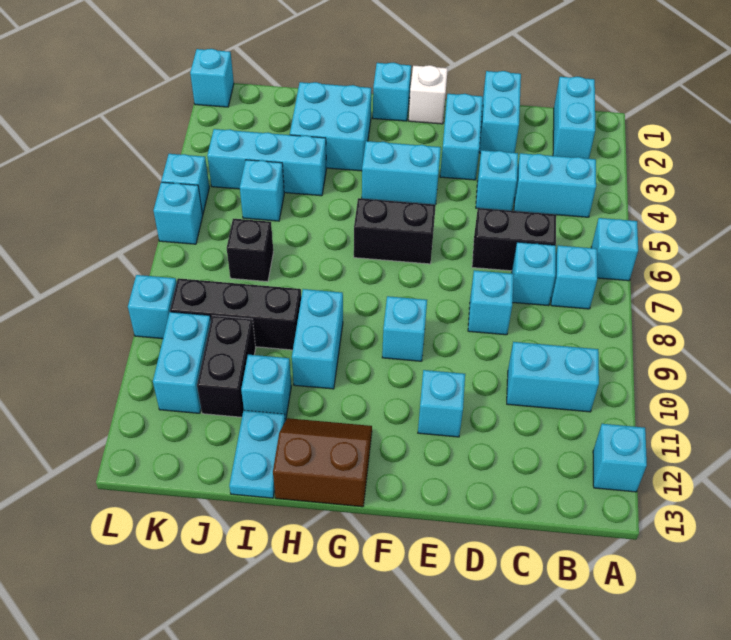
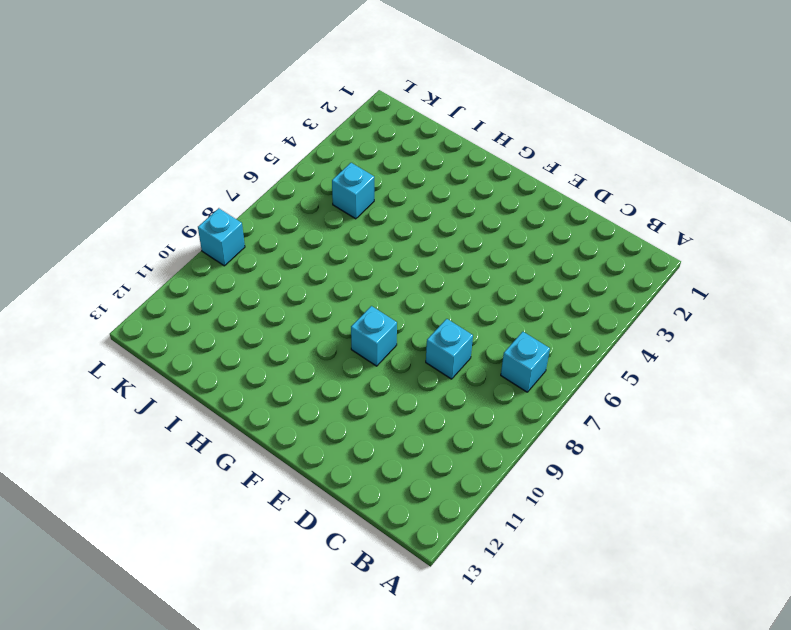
none -> cyan brick A6 level 1
none -> cyan brick A12 level 1
none -> cyan brick B1:B2 level 1
none -> cyan brick B4:C4 level 1

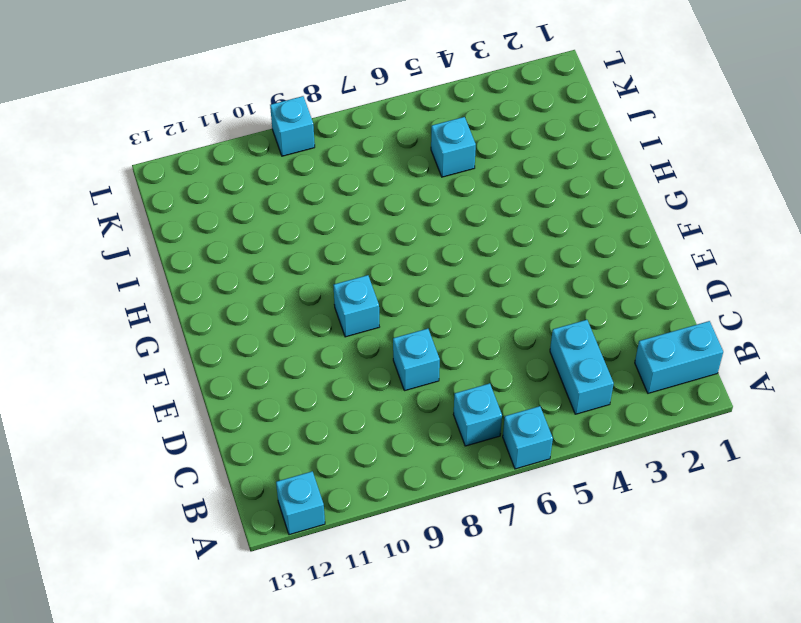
none -> cyan brick B10:C10 level 1
none -> black brick C6:D6 level 1
none -> cyan brick C7 level 1
none -> cyan brick D1:D2 level 1

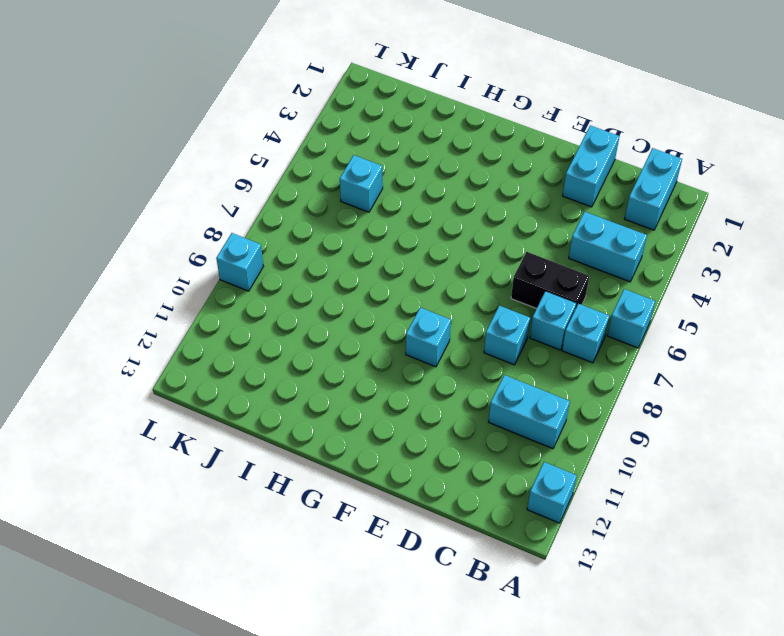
none -> cyan brick D4 level 1
none -> cyan brick E2:E3 level 1
none -> cyan brick E11 level 1
none -> white brick F1 level 1

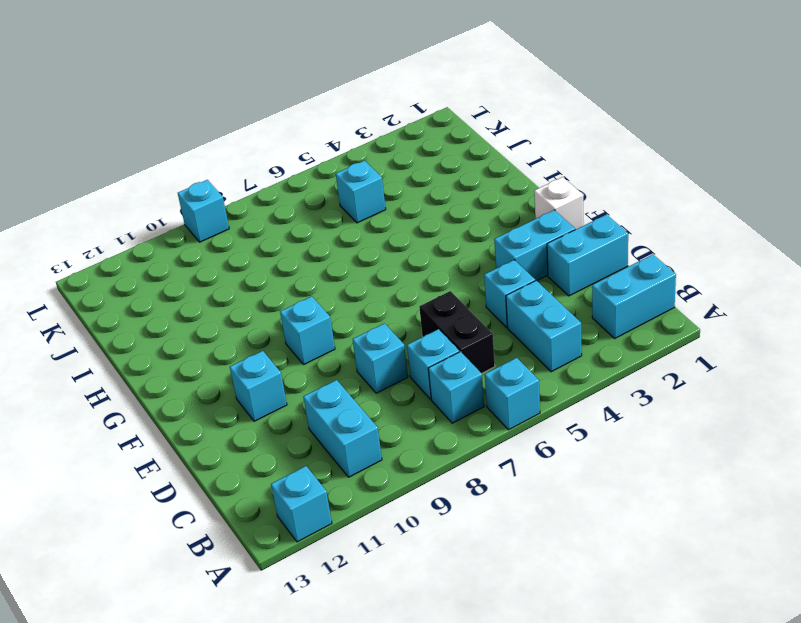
none -> cyan brick F4:G4 level 1
none -> black brick F6:G6 level 1
none -> cyan brick G1 level 1
none -> brown slope G12:H13 level 1 top 13

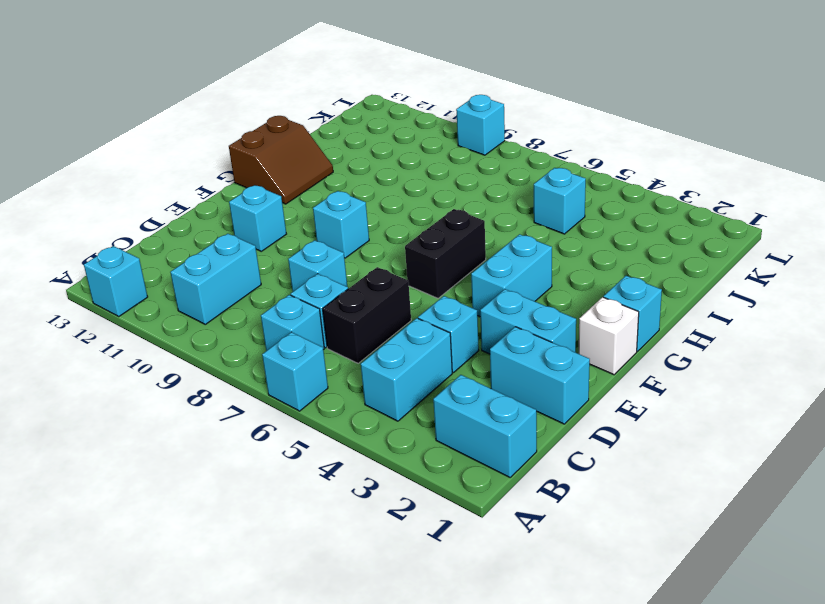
none -> cyan brick H2:I3 level 1
none -> cyan brick H9:H10 level 1
none -> cyan brick I4:K4 level 1
none -> black brick I9:K9 level 1

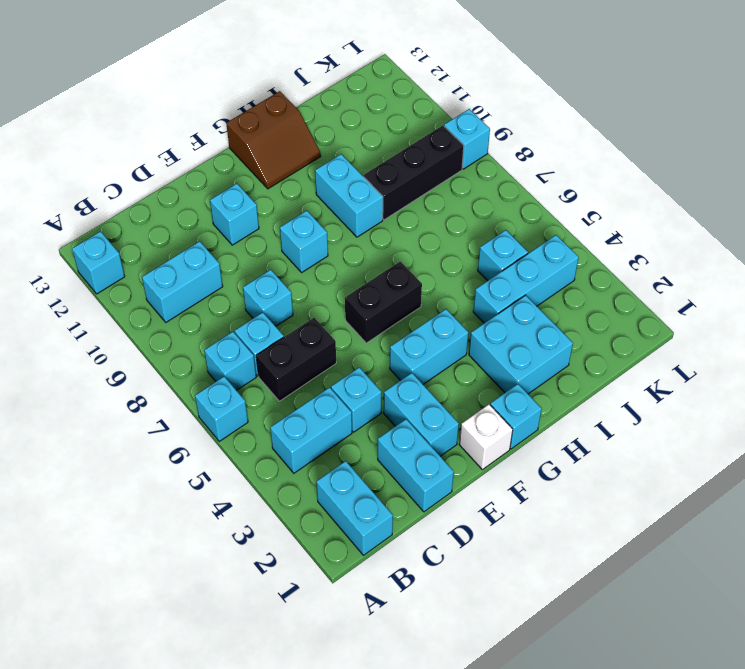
none -> cyan brick I11 level 1
none -> cyan plate I12:I13 level 1
none -> black brick J7 level 1
none -> black brick J10:J11 level 1

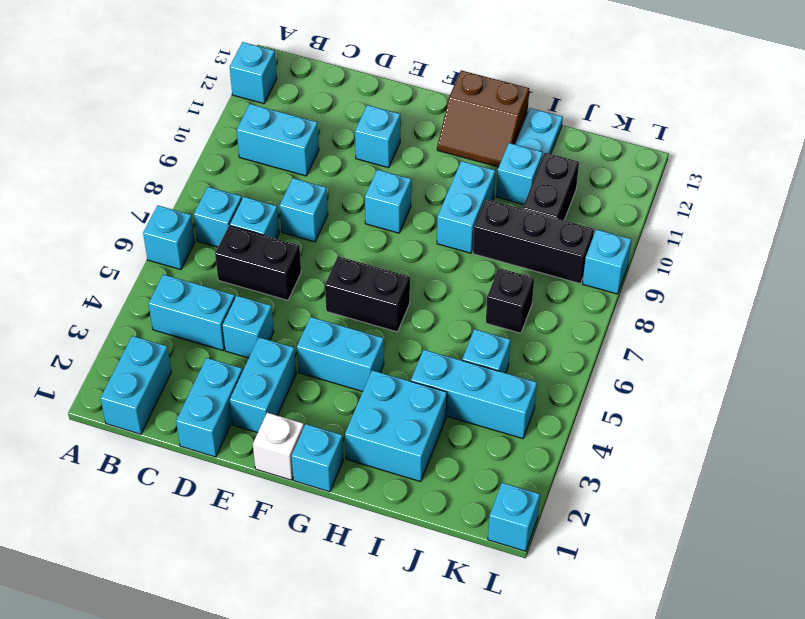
none -> cyan brick K10:K11 level 1
none -> cyan brick L5 level 1
none -> cyan brick L6 level 1

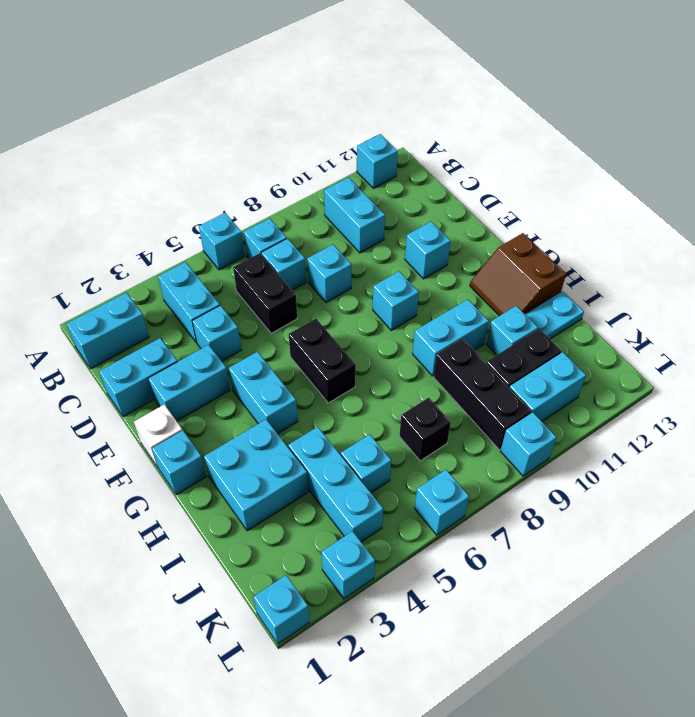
cyan brick L3 level 1 -> cyan brick L5 level 1

